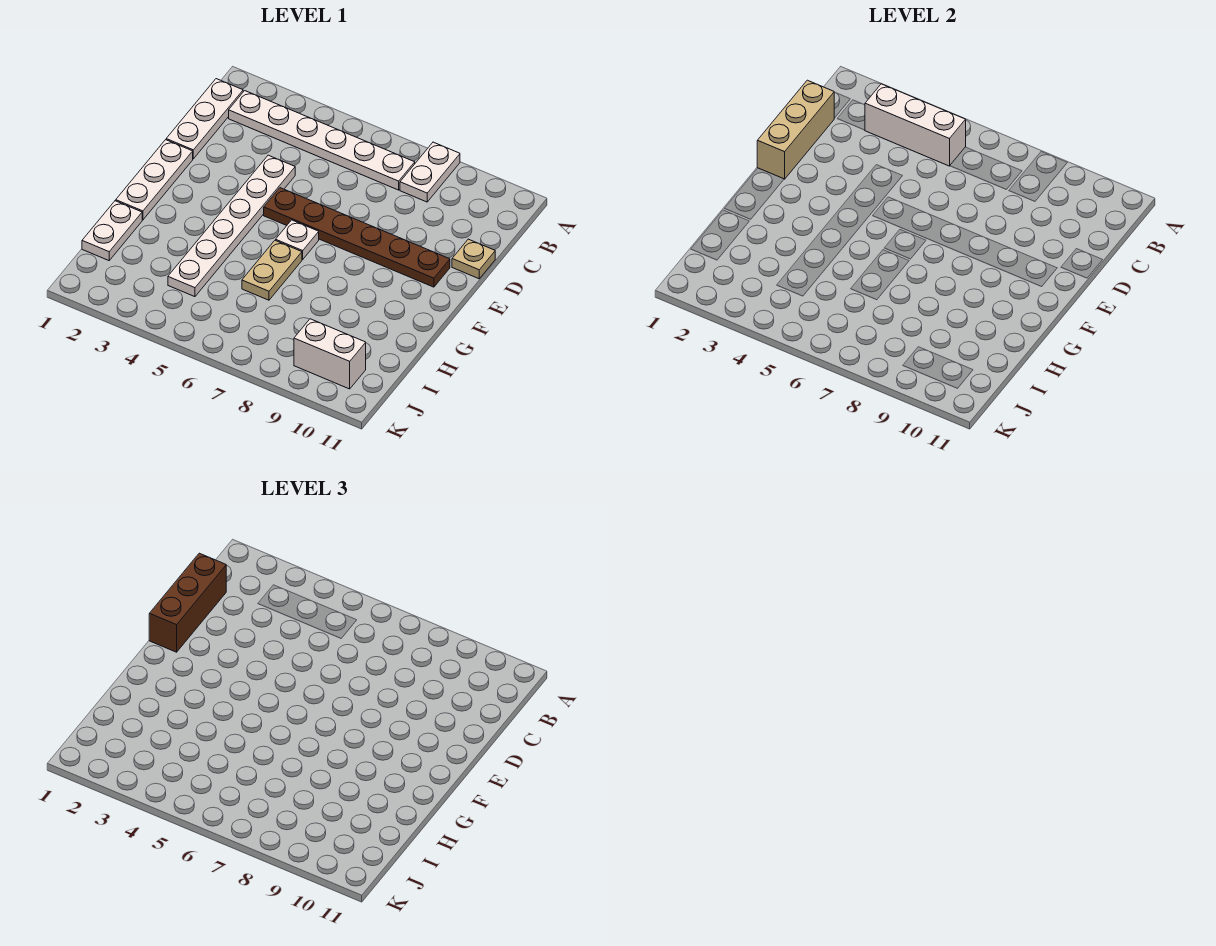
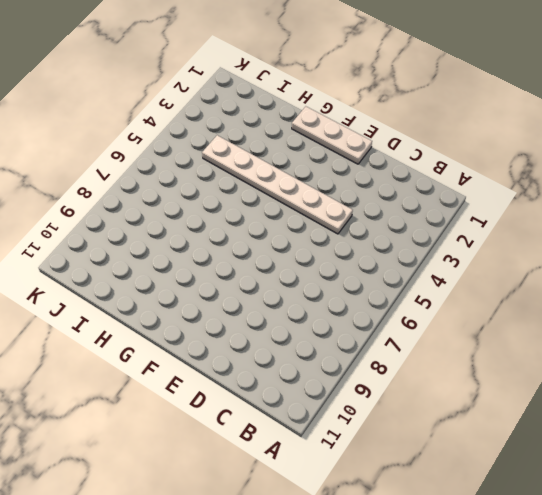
none -> white plate A8:B8 level 1
none -> white plate B1:D1 level 1
none -> white plate B2:B7 level 1

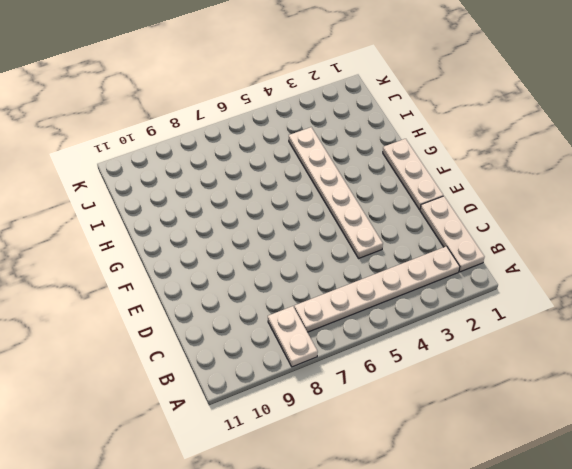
none -> tan plate D11 level 1
none -> brown plate E5:E10 level 1
none -> white plate F6 level 1

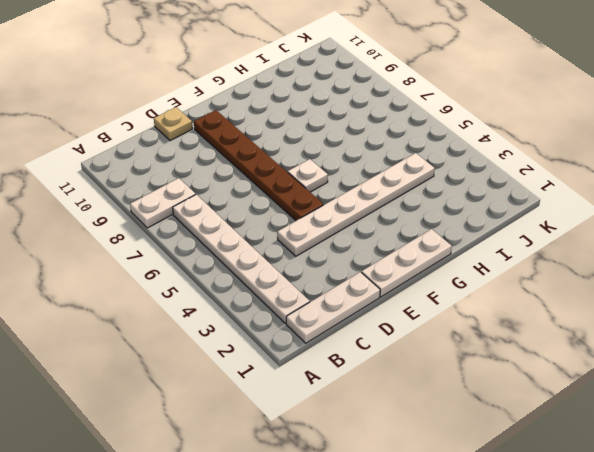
none -> tan plate G6:H6 level 1
none -> white plate H1:I1 level 1
none -> white brick J9:J10 level 1

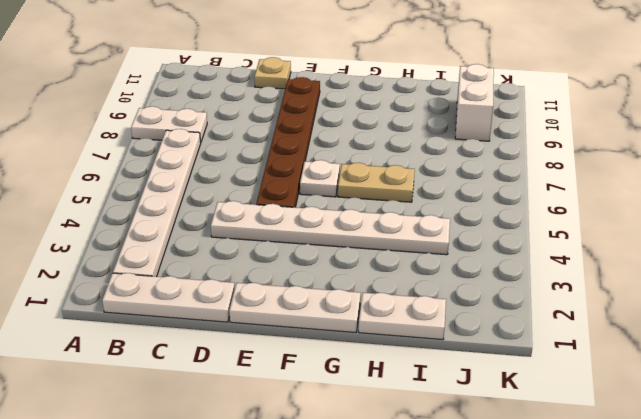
none -> white brick B3:B5 level 2
none -> tan brick C1:E1 level 2
none -> brown brick C1:E1 level 3

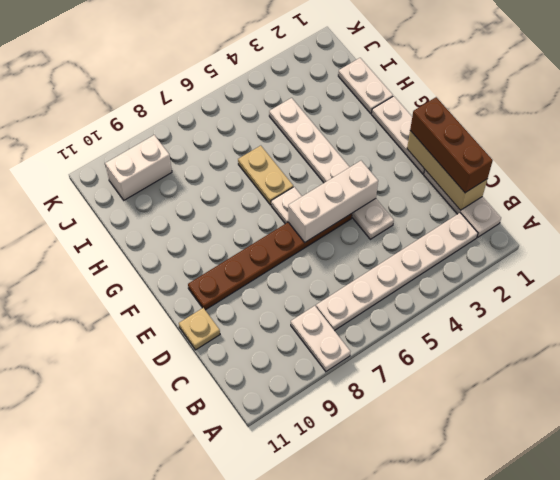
white brick E4:E6 level 2 -> white brick B3:B5 level 2

